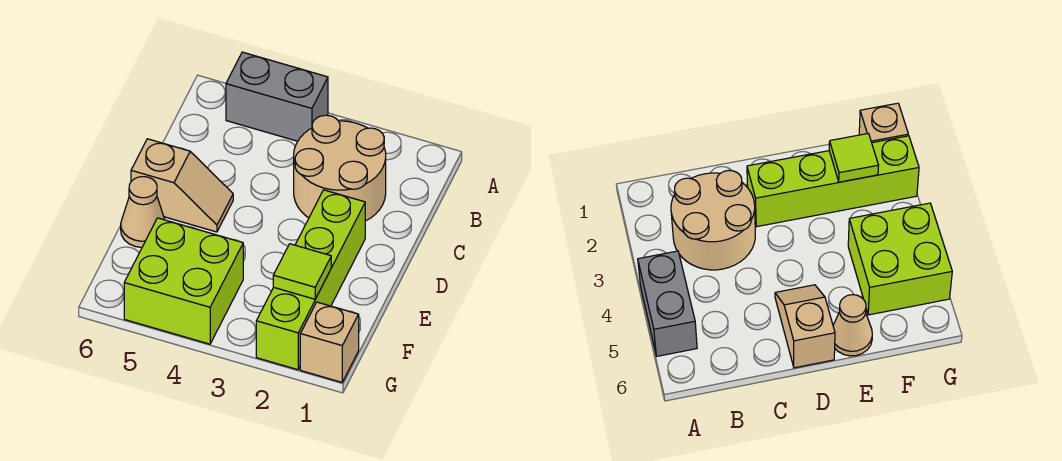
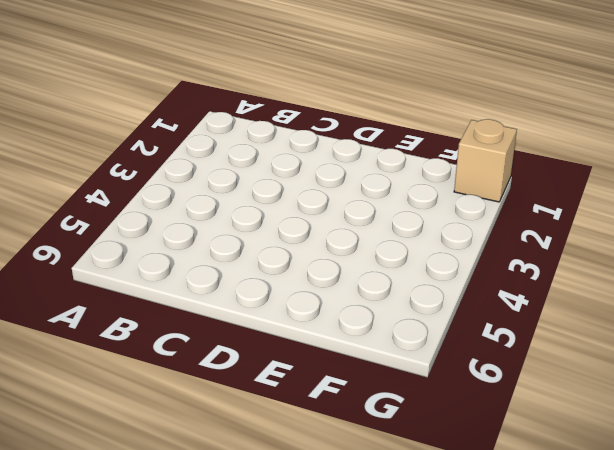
none -> grey brick A4:A5 level 1
none -> tan round brick B2:C3 level 1

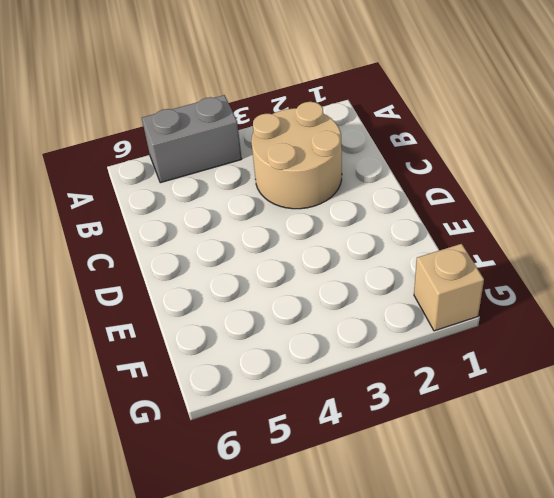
none -> lime brick D2:G2 level 1
none -> tan slope D5:D6 level 1 top 6

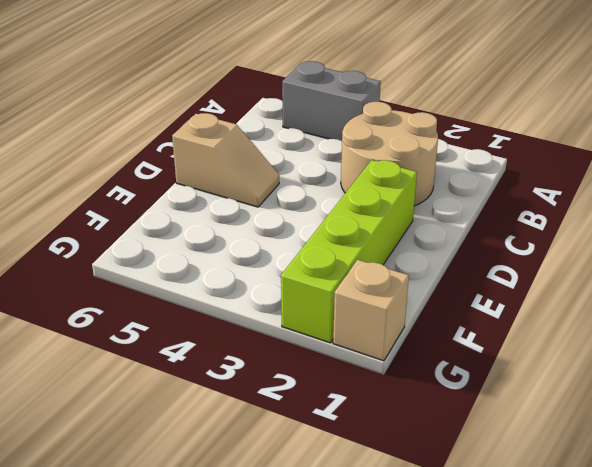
none -> tan cone E6 level 1
none -> lime brick F4:G5 level 1

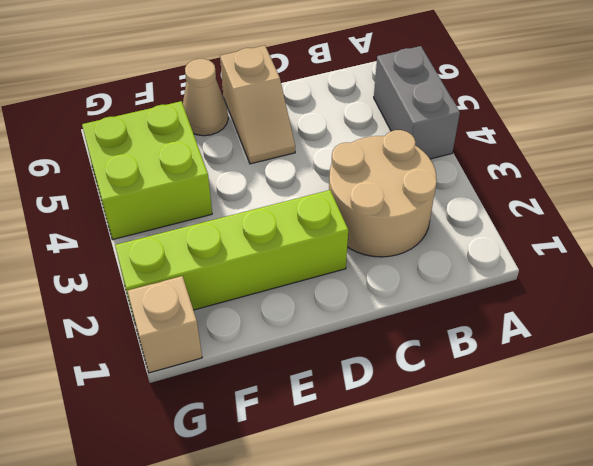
none -> lime tile F2 level 2

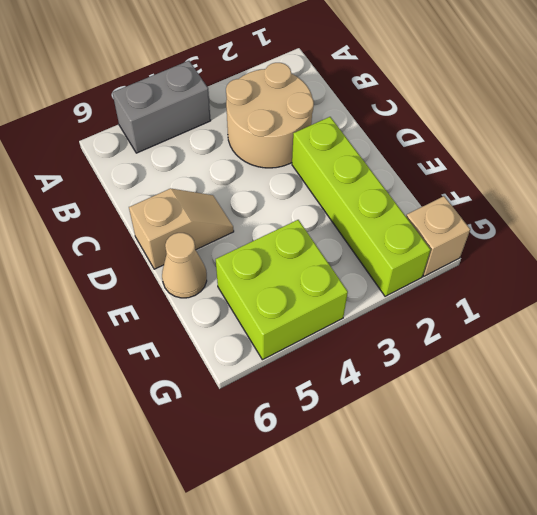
none -> lime tile F2 level 2

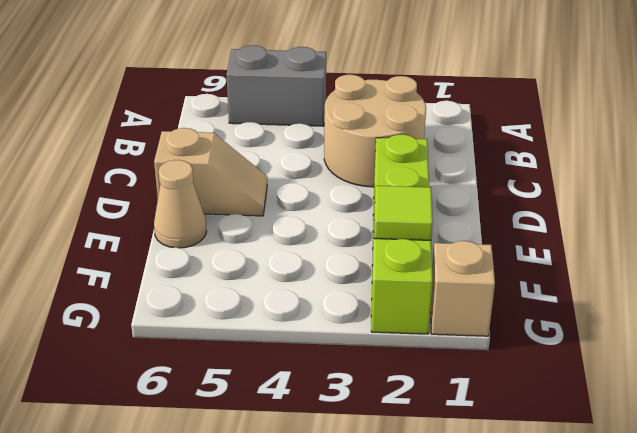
none -> lime brick F4:G5 level 1

